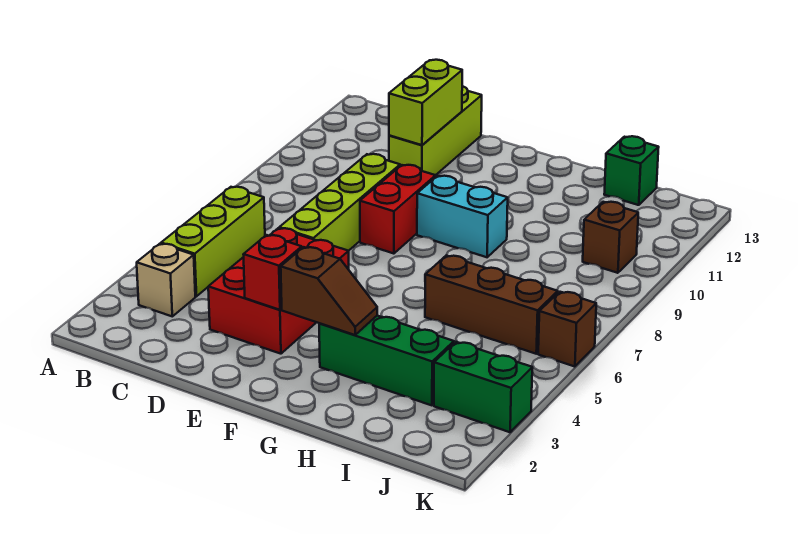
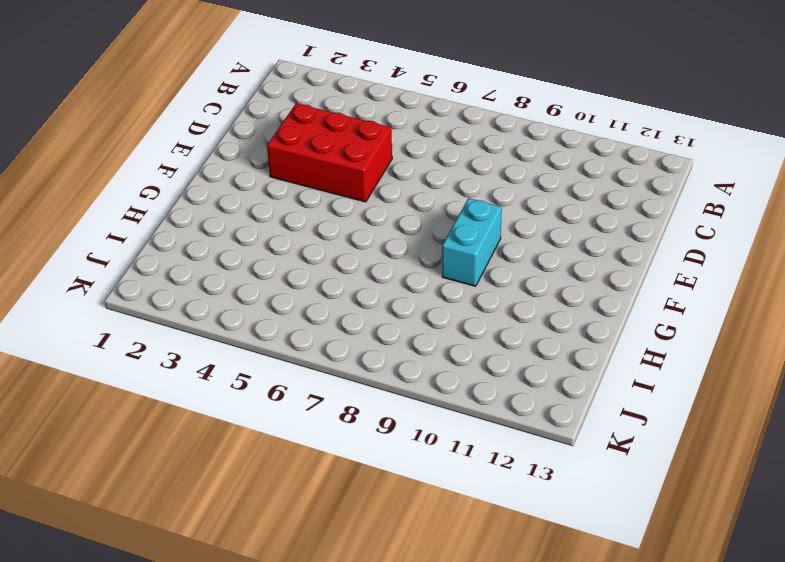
none -> tan brick B3 level 1
none -> lime brick B4:B6 level 1
none -> lime brick D6:D9 level 1

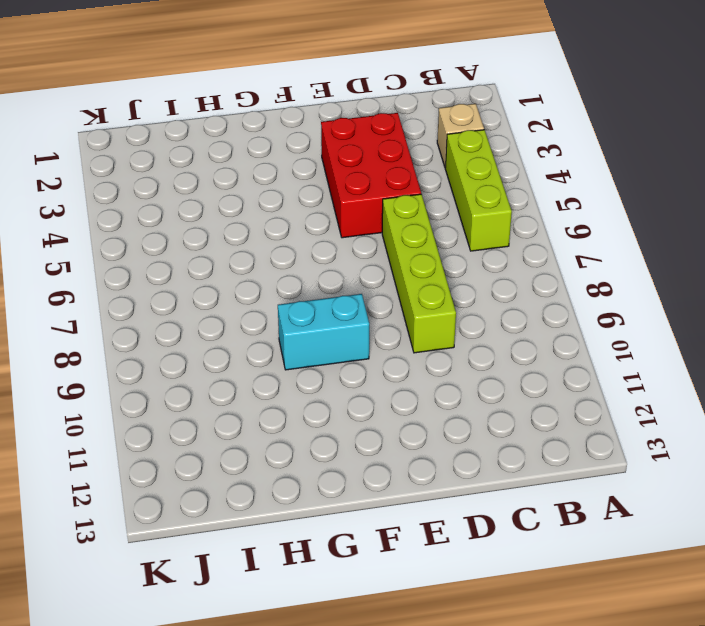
none -> lime brick D11:D13 level 1
none -> red brick E8:E9 level 1
none -> green brick G3:I3 level 1

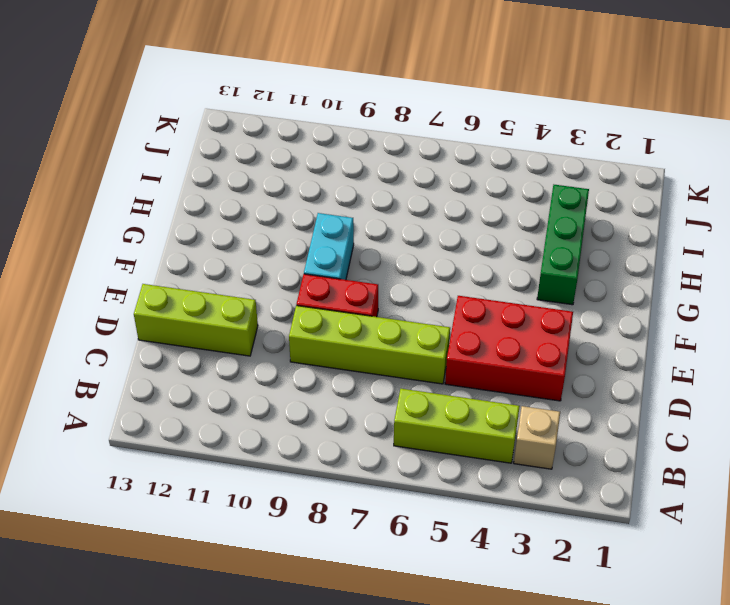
none -> brown brick H6:J6 level 1
none -> green brick I13 level 1
none -> green brick J3:K3 level 1

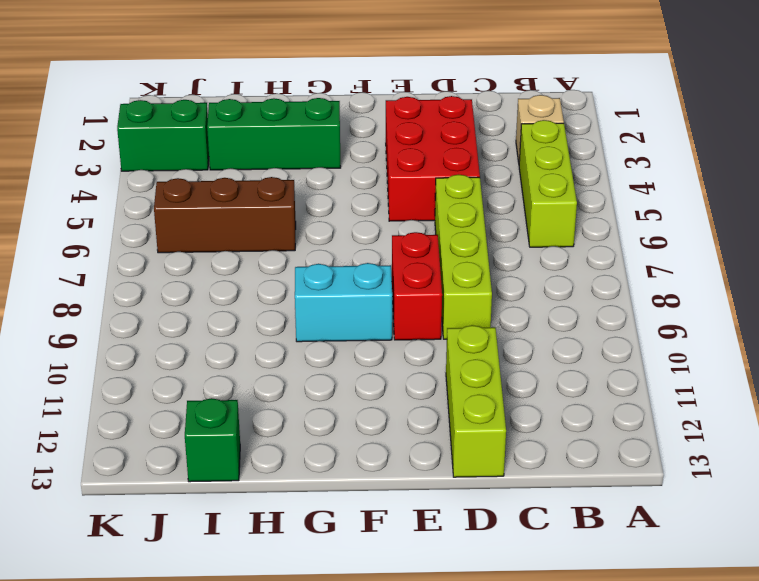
none -> brown brick J10 level 1
none -> brown brick K6 level 1
none -> lime brick D11:D12 level 2

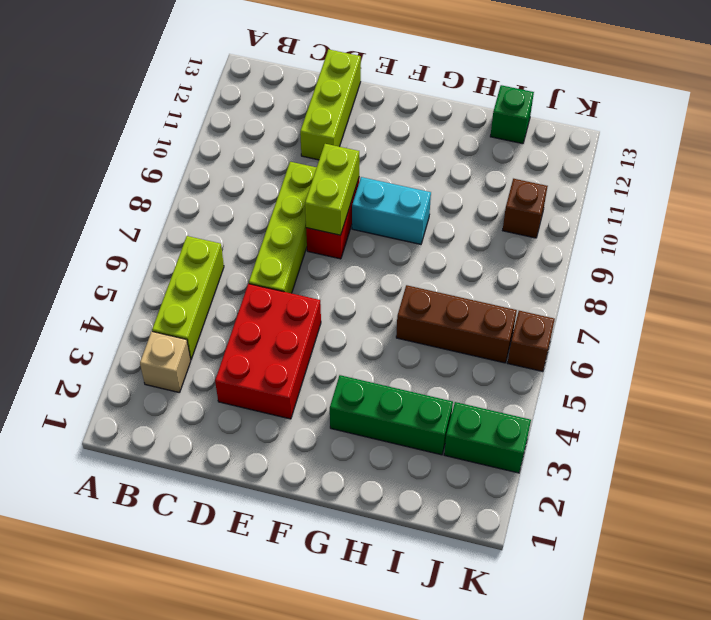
lime brick E8:E9 level 2 -> lime brick D11:D12 level 2
none -> red brick E3 level 2
none -> brown slope F3:G3 level 2 top F

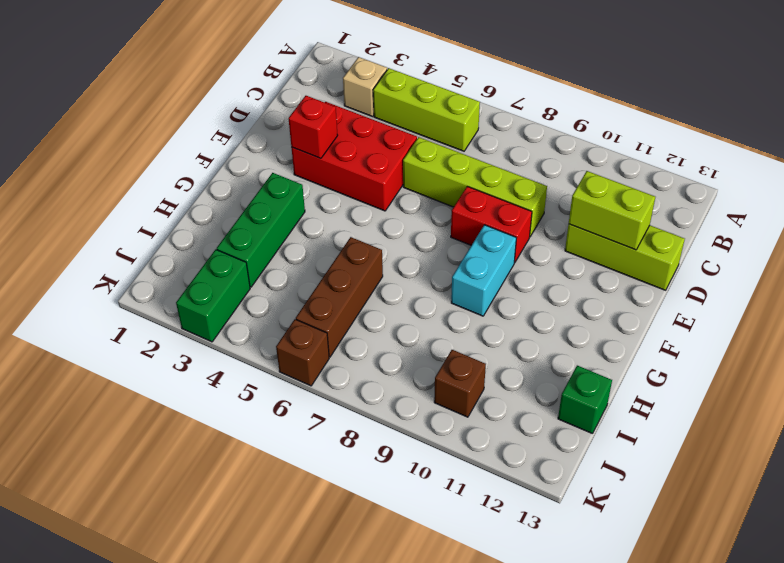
none -> brown slope F3:G3 level 2 top F

